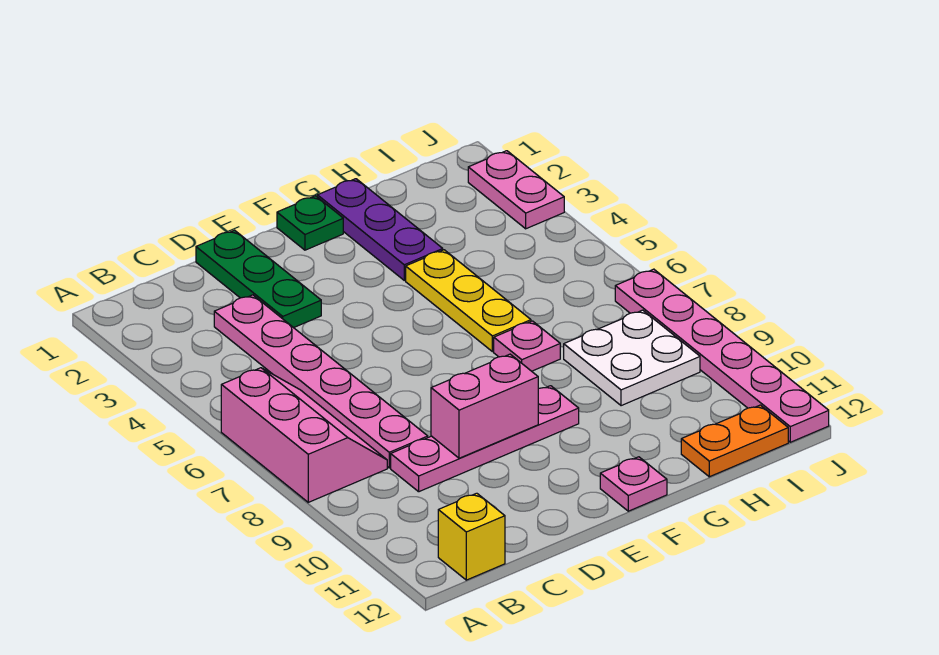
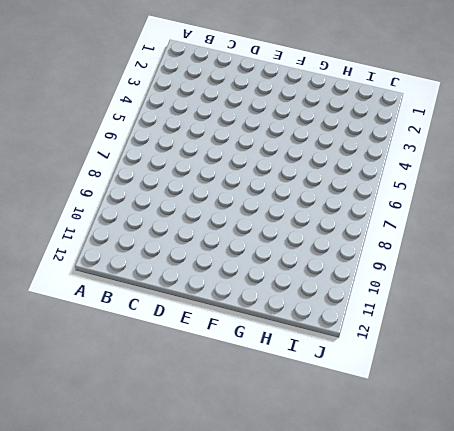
none -> pink slope A6:B8 level 1 top A
none -> yellow brick B12 level 1
none -> pink plate C3:C8 level 1

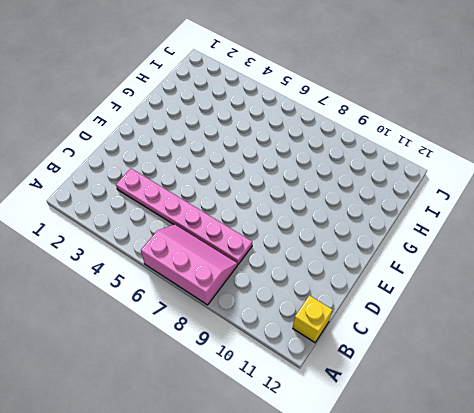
none -> pink plate C9:F9 level 1
none -> green plate D1:D3 level 1
none -> green plate F1 level 1

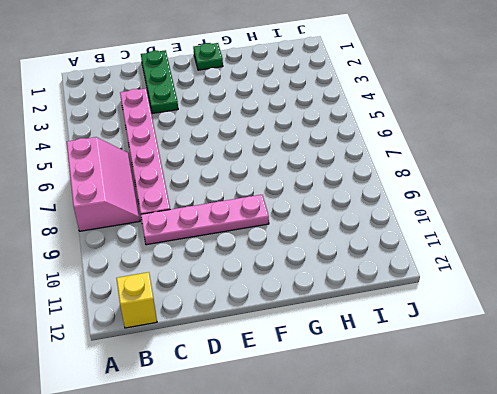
none -> pink plate F12 level 1
none -> purple plate G1:G3 level 1
none -> yellow plate G4:G6 level 1

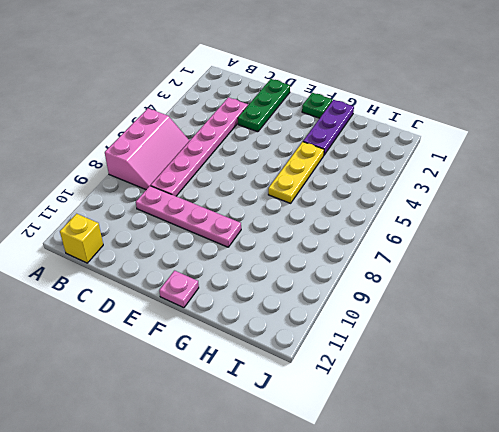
none -> pink plate G7 level 1
none -> white plate H8:I9 level 1
none -> orange plate H12:I12 level 1

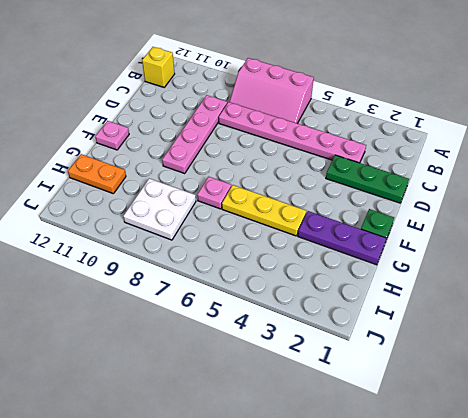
orange plate H11:H12 level 1 -> orange plate H12:I12 level 1
none -> pink plate J2:J3 level 1
none -> pink plate J7:J12 level 1
none -> pink brick D9:E9 level 2

